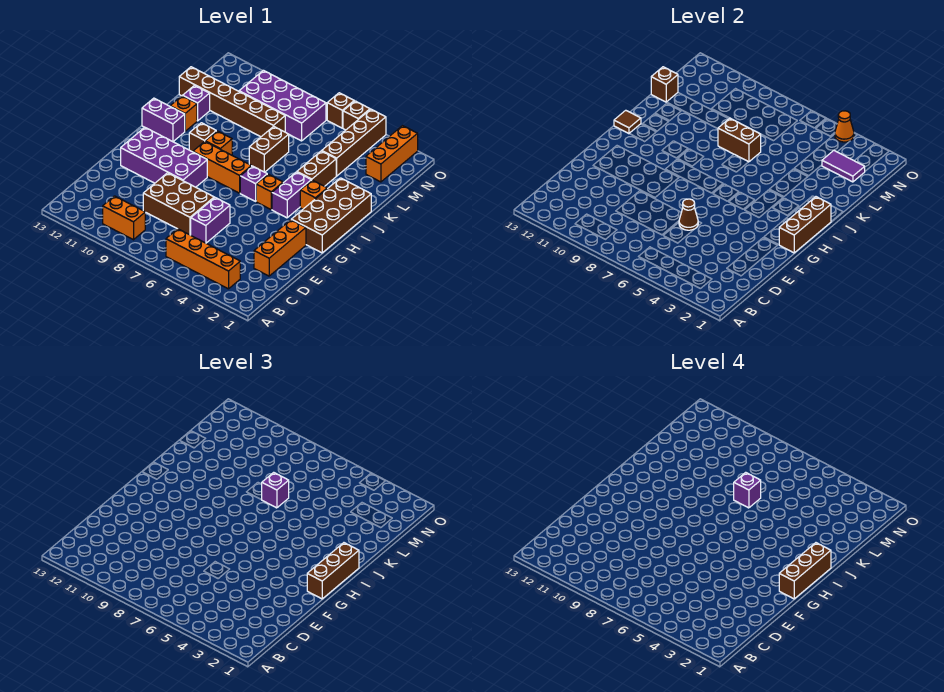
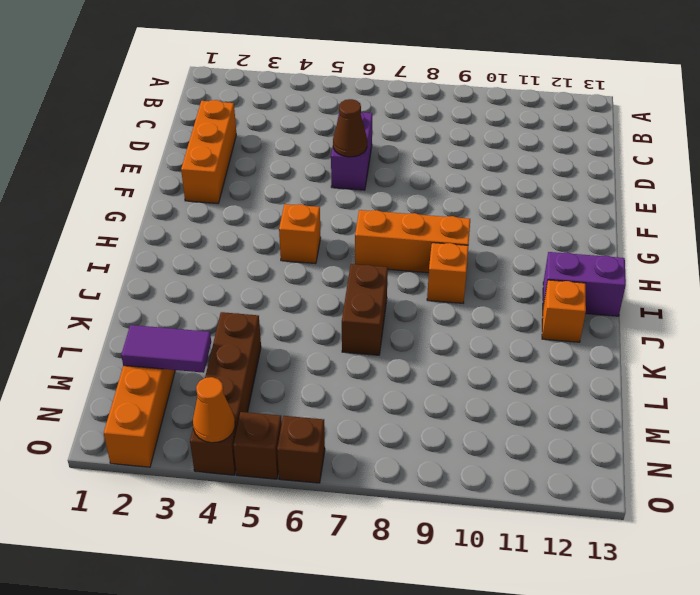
none -> orange brick B3:B6 level 1
none -> orange brick B9:B10 level 1
none -> brown brick D7:E9 level 1
none -> purple brick F9:G12 level 1

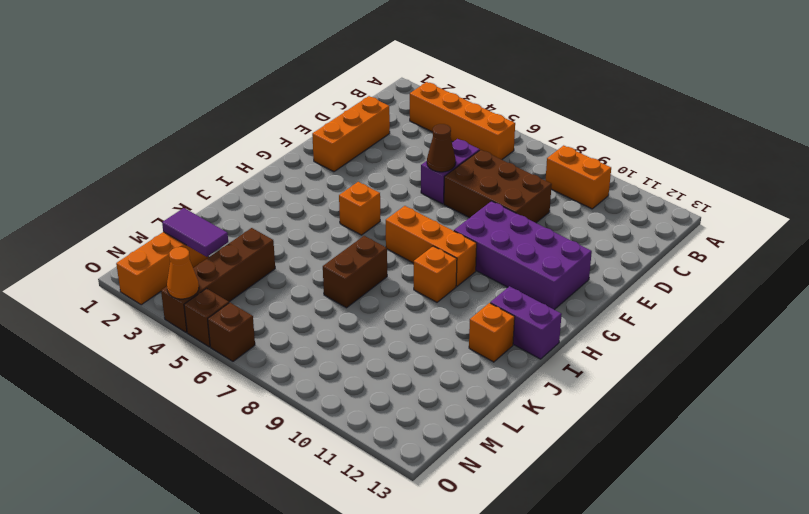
none -> brown brick G1:J2 level 1
none -> purple brick H4:I4 level 1
none -> purple brick H6 level 1
none -> orange brick I3 level 1

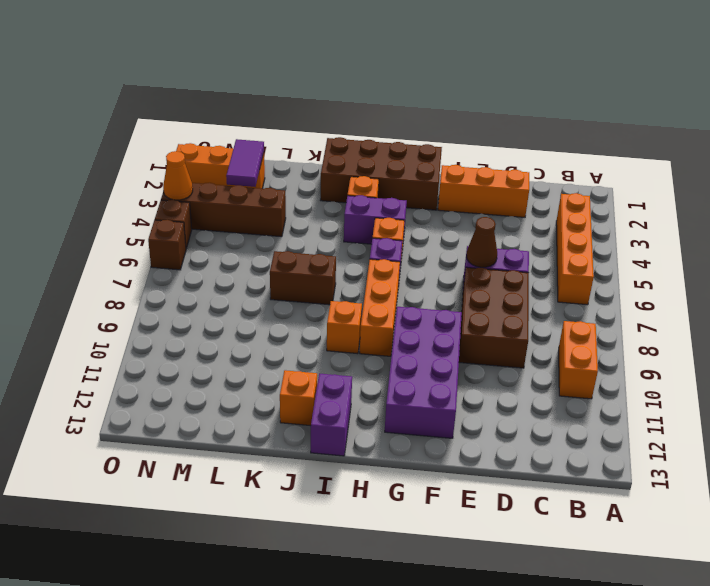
none -> brown brick I10 level 1
none -> brown brick J4:K4 level 1
none -> purple brick K12 level 1
none -> brown brick L8:L13 level 1

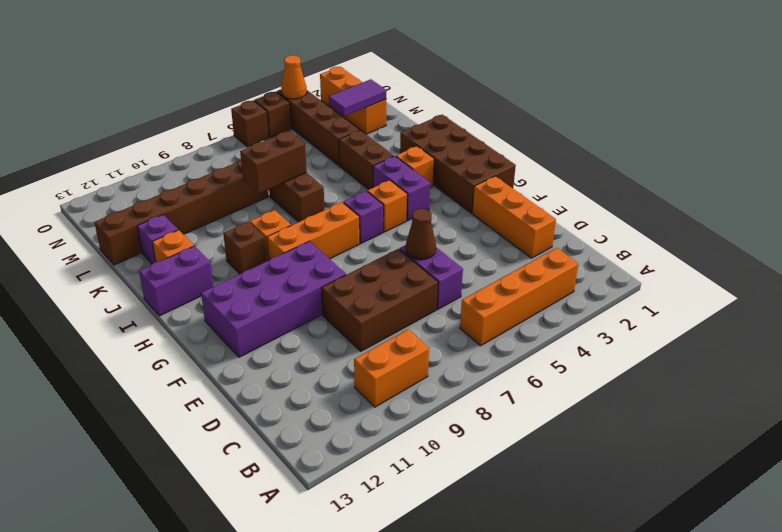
none -> purple brick M7:N10 level 1
none -> brown brick G1:I1 level 2
none -> brown tile I13 level 2
none -> brown brick L13 level 2

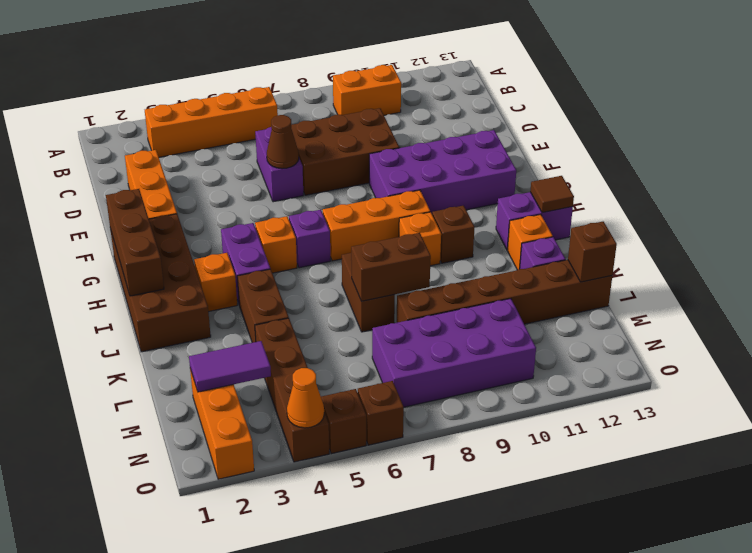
none -> brown brick G1:I1 level 3
none -> purple brick K7 level 3
none -> brown brick G1:I1 level 4
none -> purple brick K7 level 4

